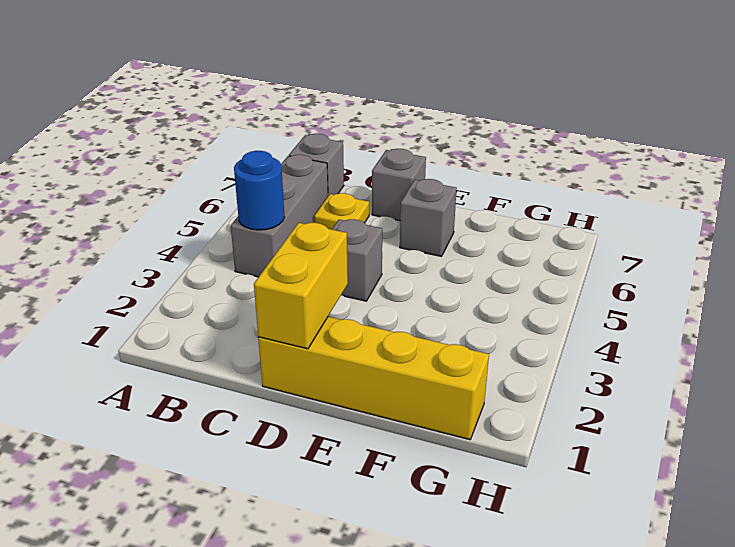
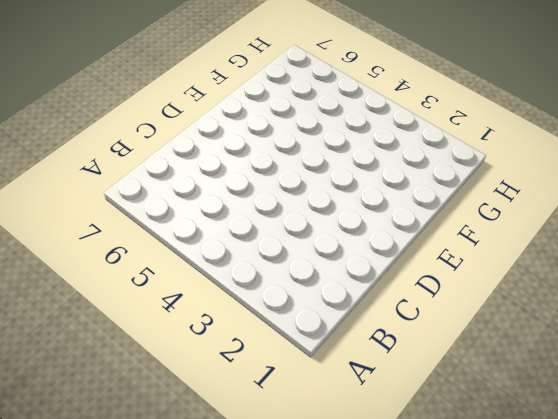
none -> grey brick B4:B6 level 1
none -> grey brick B7 level 1

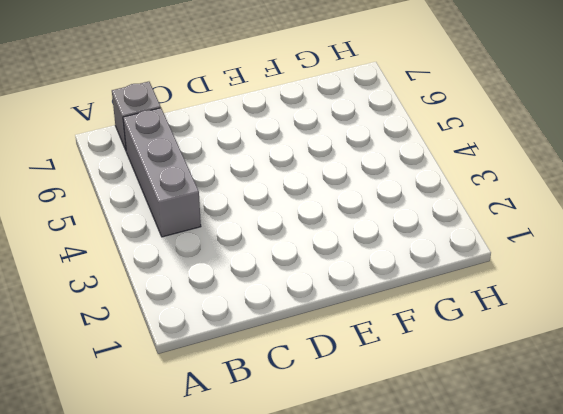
none -> yellow plate C6 level 1
none -> yellow brick D1:G1 level 1

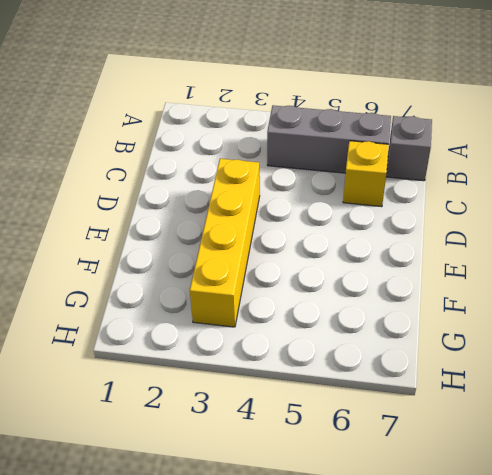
yellow brick C6 level 1 -> yellow plate C6 level 1
yellow brick D3:G3 level 1 -> yellow brick D1:G1 level 1
none -> grey brick D4 level 1
none -> grey brick D7 level 1

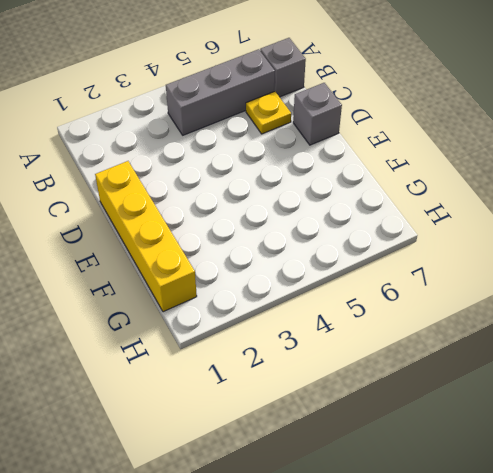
none -> grey brick D4 level 1
none -> grey brick E6 level 1

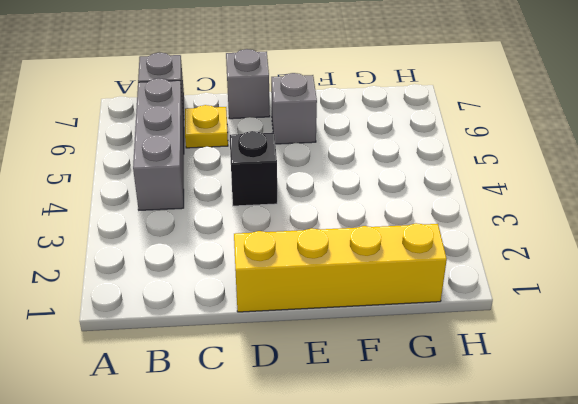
black brick D4 level 1 -> grey brick D4 level 1
none -> blue round brick B4 level 2
none -> yellow brick D1:D2 level 2

